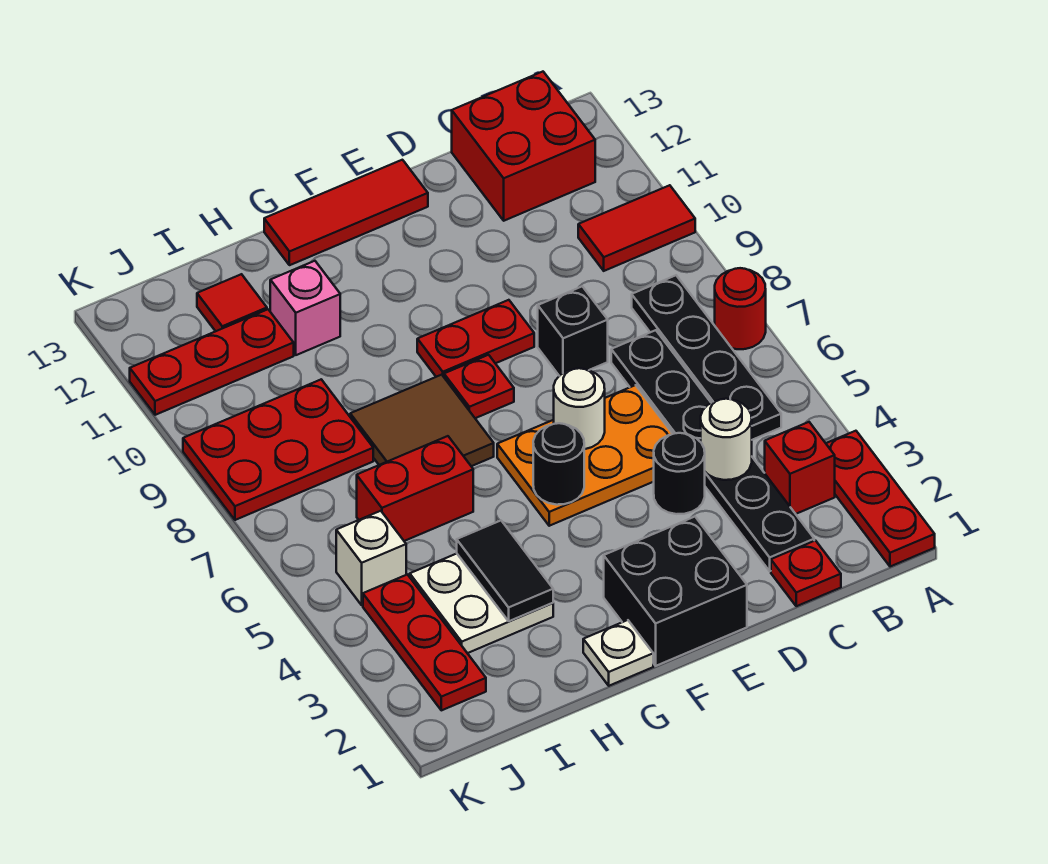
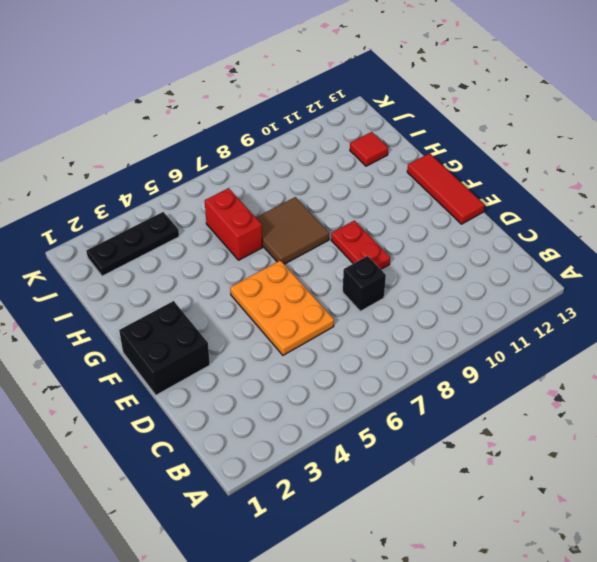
black plate J2:J4 level 1 -> red plate J2:J4 level 1
none -> red plate A1:A3 level 1
none -> red round brick A7 level 1
none -> red tile A10:B10 level 1

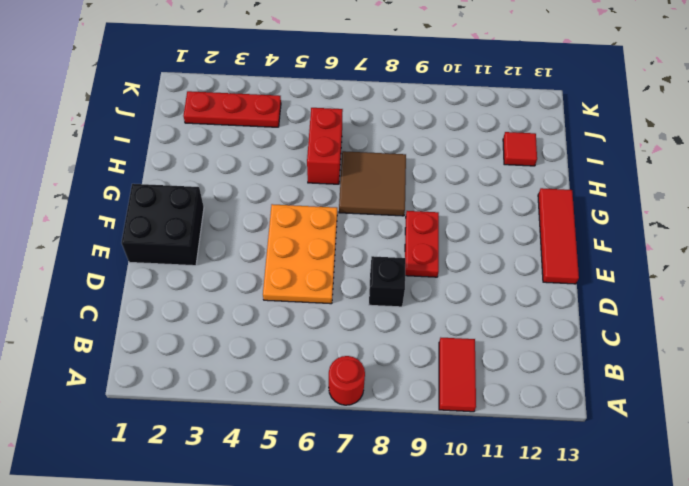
none -> red plate A1:A3 level 1
none -> red brick B3 level 1
none -> black plate B5:B8 level 1

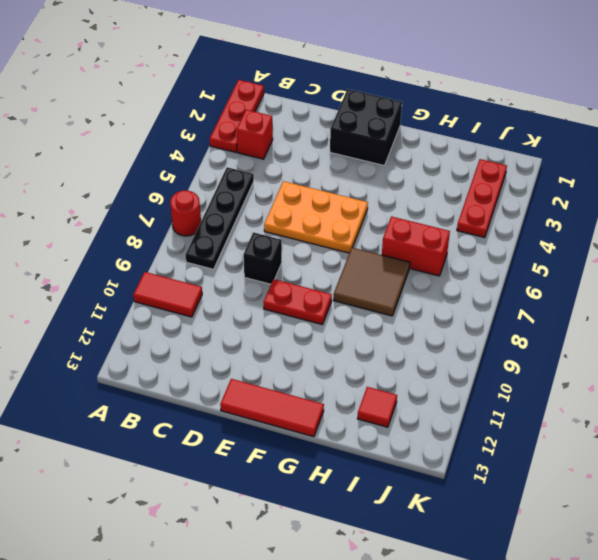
none -> red brick B12:C13 level 1
none -> red plate C1 level 1
none -> black plate C2:C7 level 1

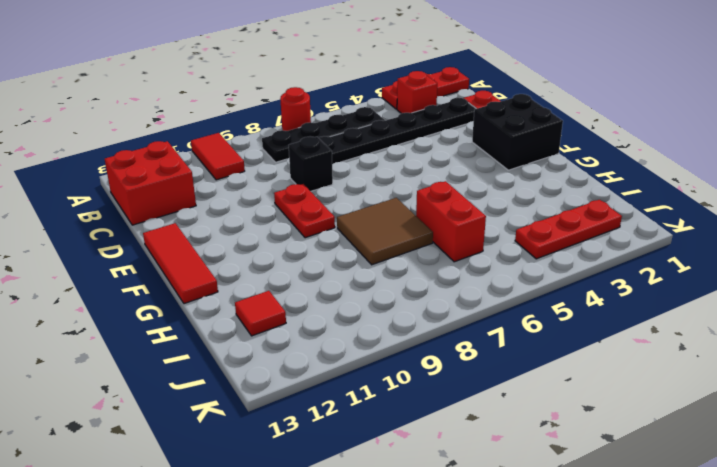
none -> black round brick D4 level 1
none -> orange plate D5:F6 level 1
none -> red plate F8 level 1

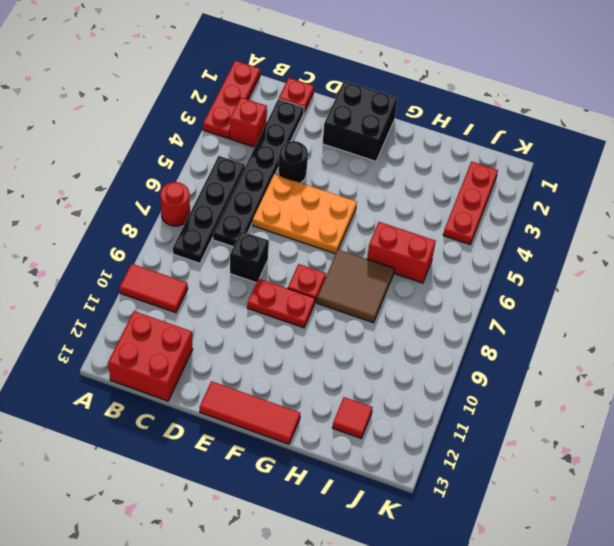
none -> white plate G1 level 1
none -> white plate H3:I4 level 1
none -> pink brick H11 level 1

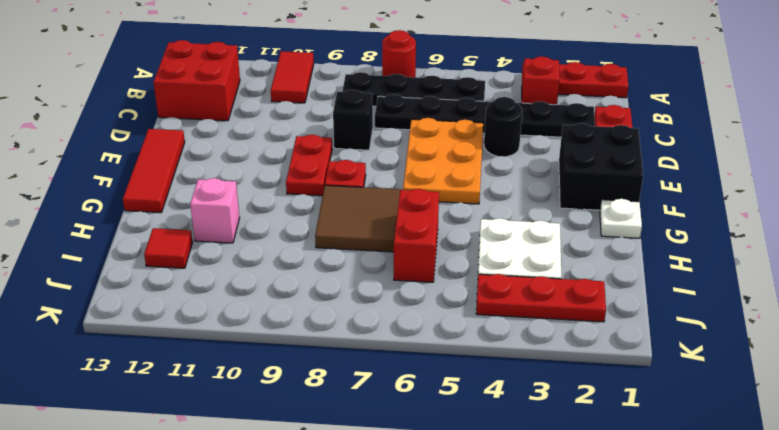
none -> red plate I8:K9 level 1
none -> red plate I11:K11 level 1
none -> white brick J5 level 1

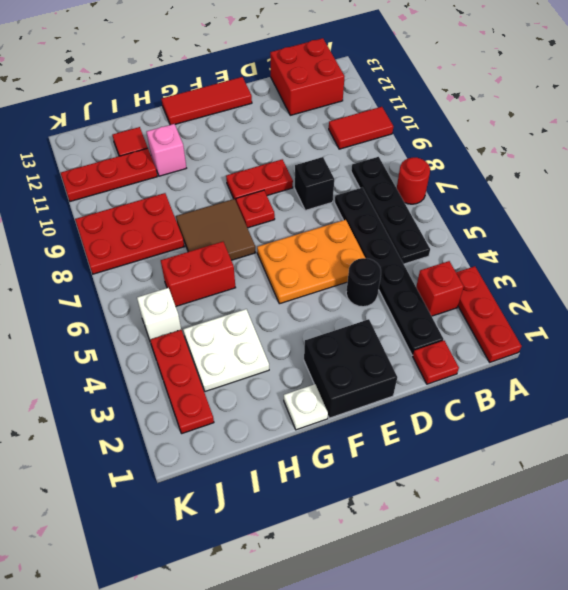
none -> white round brick C4 level 2
none -> white round brick E6 level 2
none -> black round brick F5 level 2

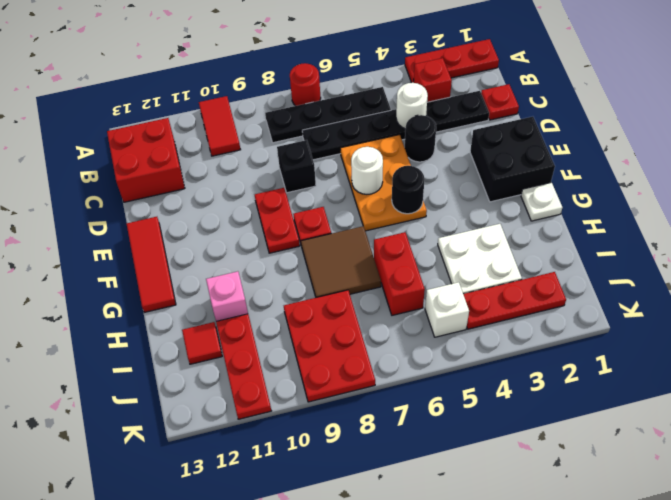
none -> black tile H3:H4 level 2

